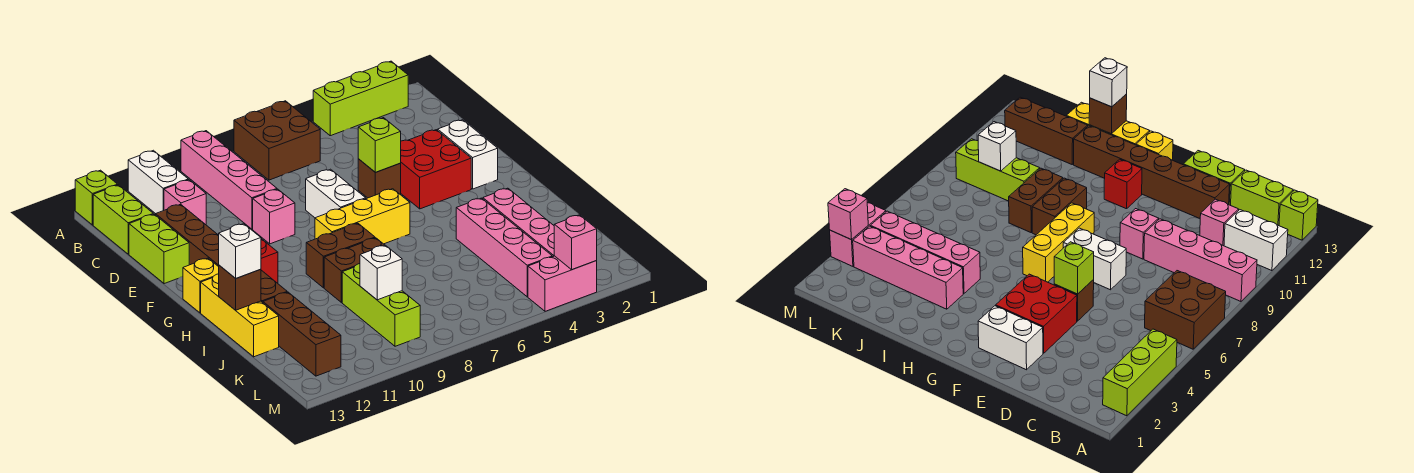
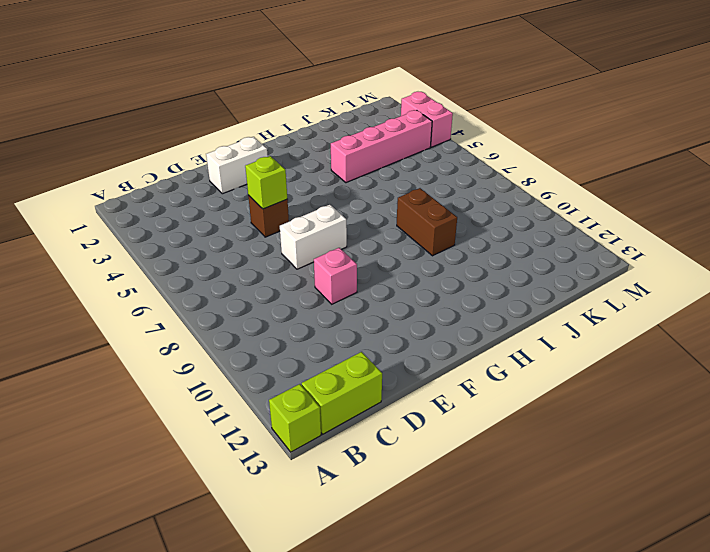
none -> lime brick A2:A4 level 1
none -> brown brick A6:B7 level 1
none -> pink brick A9:D9 level 1
none -> white brick A11:B11 level 1

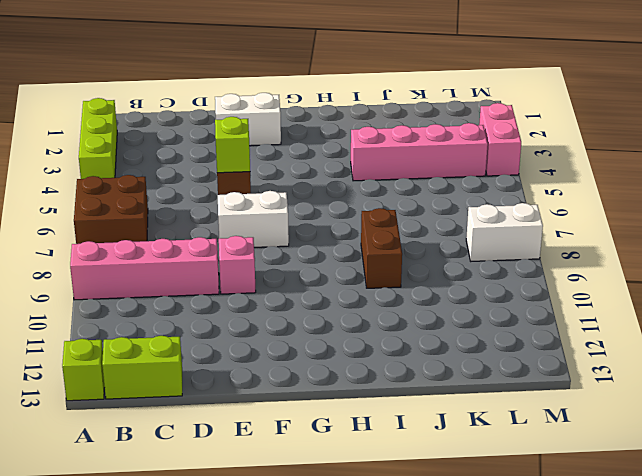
white brick L8:M8 level 1 -> white brick A11:B11 level 1
none -> pink brick C11 level 1
none -> brown brick D12:I12 level 1
none -> lime brick D13:E13 level 1
none -> red brick E3:F4 level 1

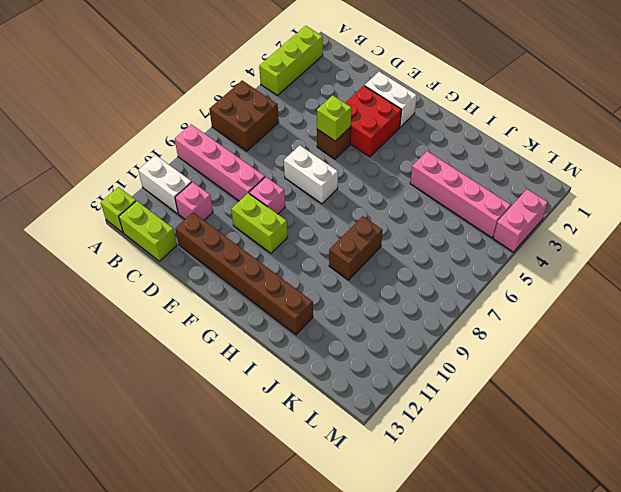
lime brick E10:F10 level 1 -> lime brick D13:E13 level 1
none -> yellow brick G6:G8 level 1
none -> red brick G11 level 1
none -> yellow brick G13 level 1
none -> brown brick H8:H9 level 1

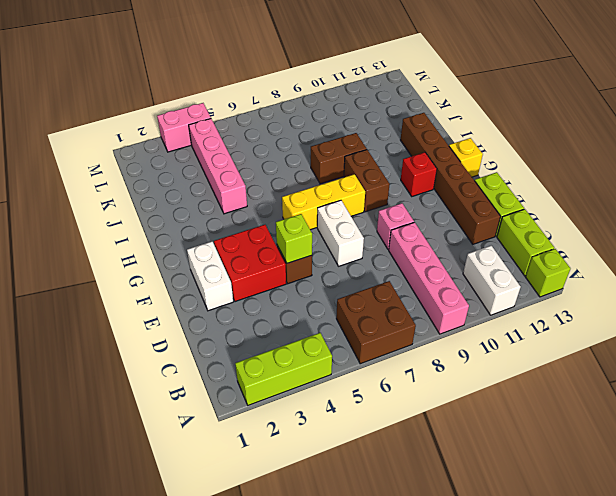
brown brick G9:H9 level 1 -> brown brick H8:H9 level 1
none -> pink brick C11 level 1
none -> yellow brick H13:J13 level 1
none -> pink brick I3:L3 level 1
none -> lime brick J9:L9 level 1

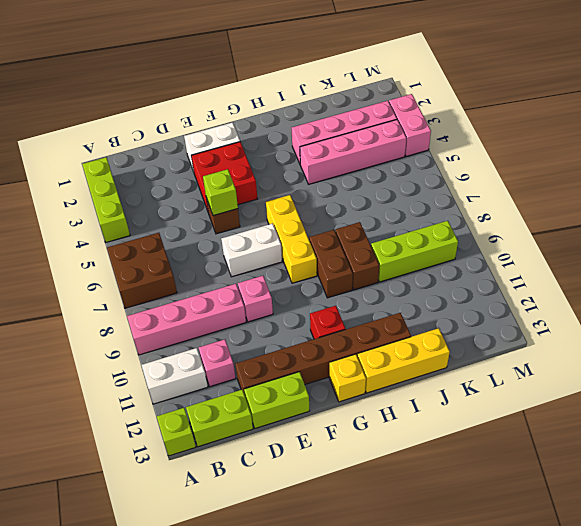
none -> brown brick J12:L12 level 1
none -> brown brick I13 level 2
none -> white brick K9 level 2
none -> pink brick M3 level 2

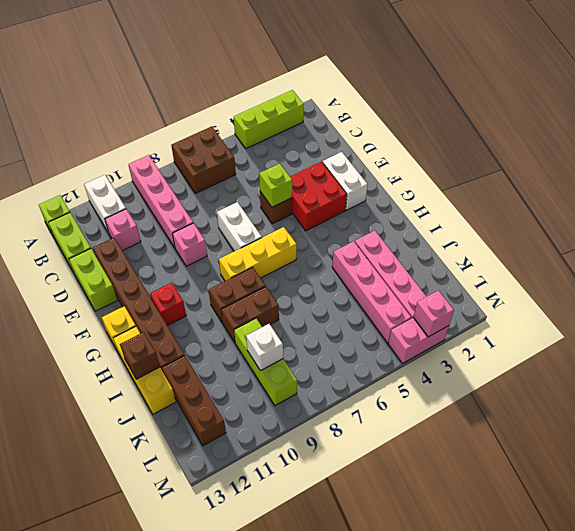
none -> white brick I13 level 3

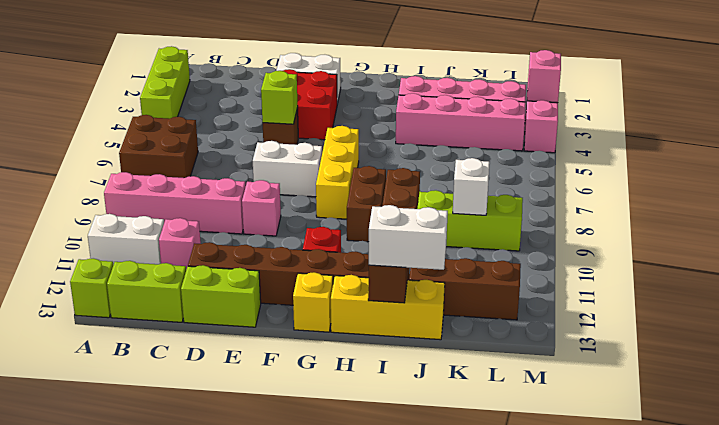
white brick I13:J13 level 3 -> white brick I13 level 3

